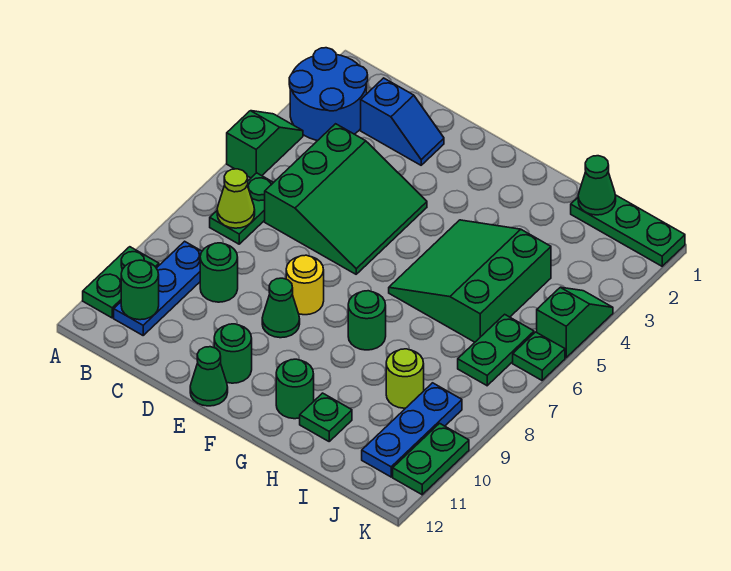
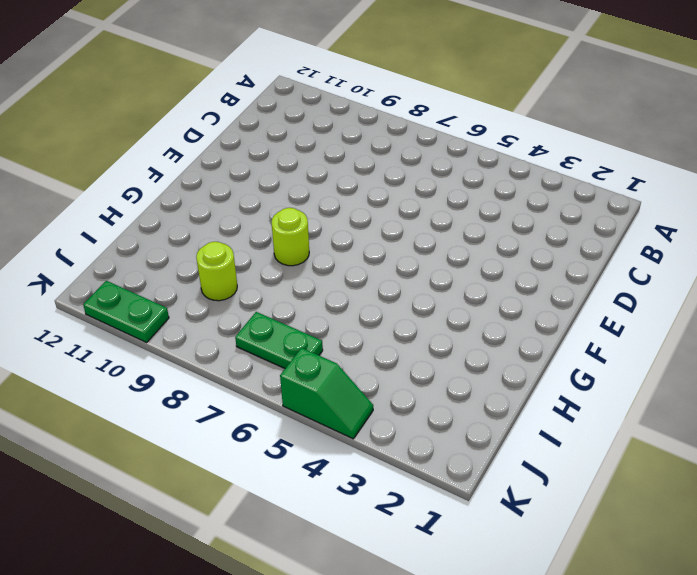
lime round brick G8 level 1 -> green round brick G8 level 1
none -> blue round brick A2:B3 level 1
none -> green slope A4:A5 level 1 top 5
none -> green plate A10:A11 level 1

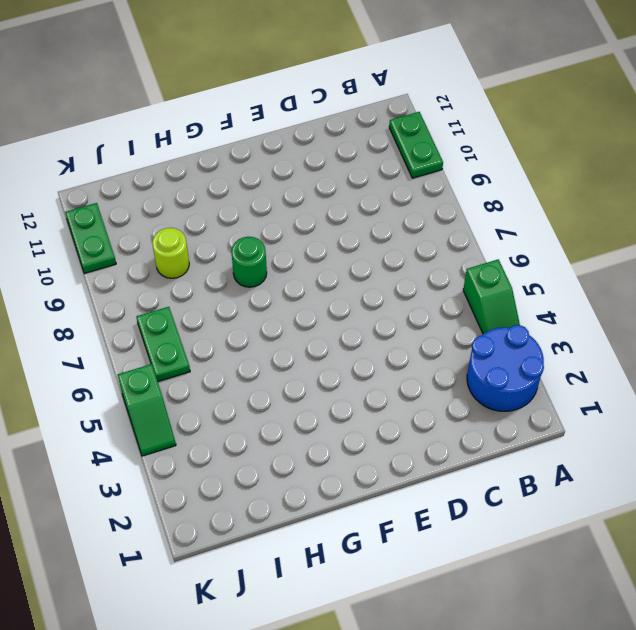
none -> green plate B6:B7 level 1
none -> blue plate B9:B11 level 1
none -> blue slope C2:D2 level 1 top C

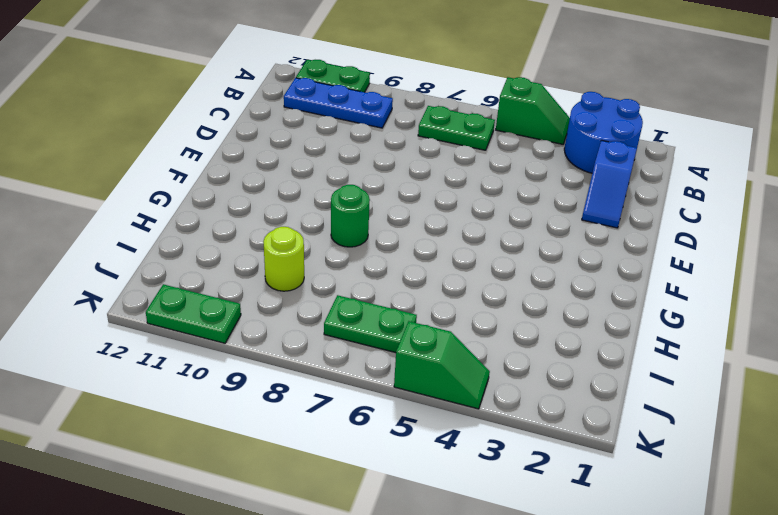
none -> green slope C4:E6 level 1 top C
none -> green round brick C9 level 1
none -> yellow round brick E8 level 1

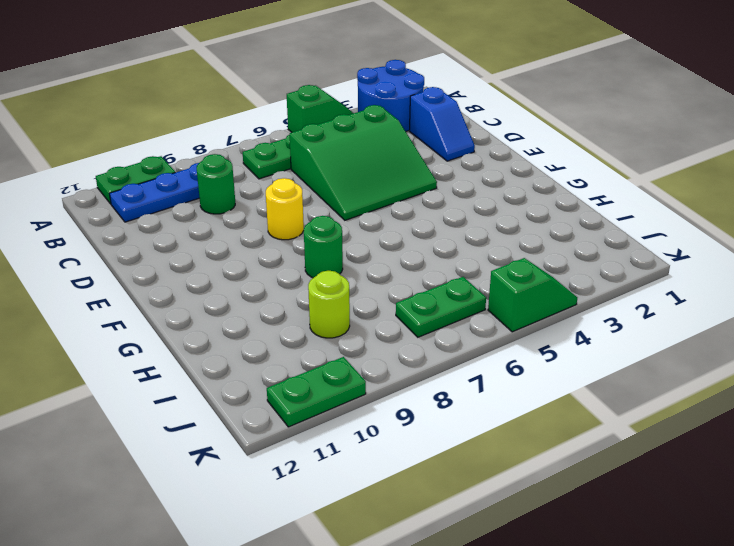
none -> green cone E9 level 1
none -> green round brick E11 level 1
none -> green cone E12 level 1

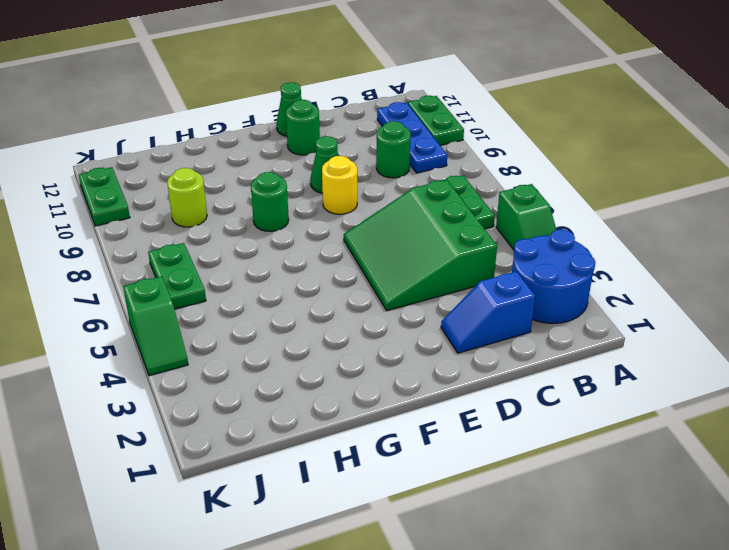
none -> green slope G4:I6 level 1 top I
none -> green round brick G11 level 1
none -> green plate H11 level 1

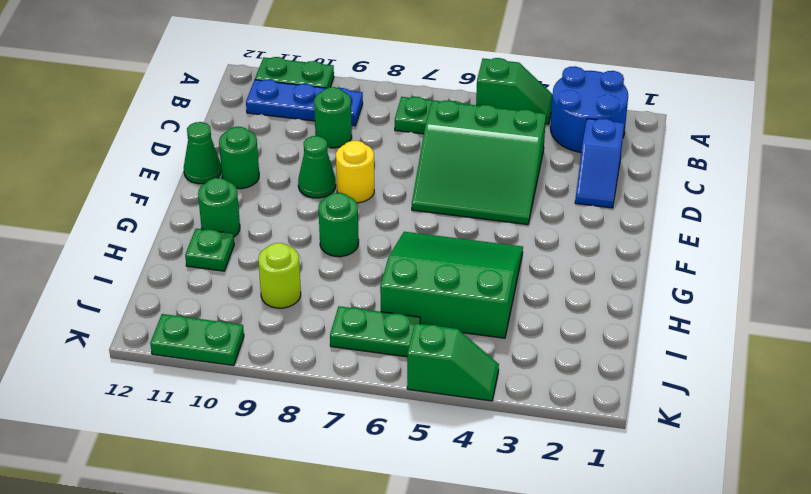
none -> green plate I1:K1 level 1
none -> blue plate J9:J11 level 1
none -> green plate K6 level 1

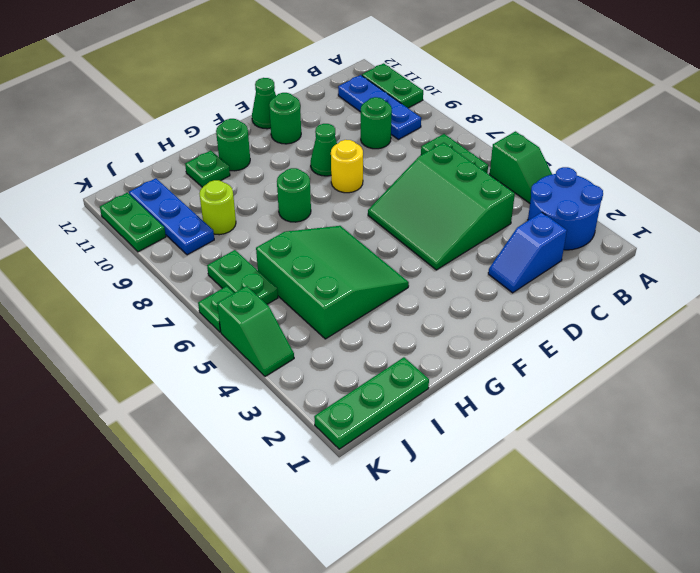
none -> lime cone B7 level 2
none -> green round brick B11 level 2
none -> green cone I1 level 2

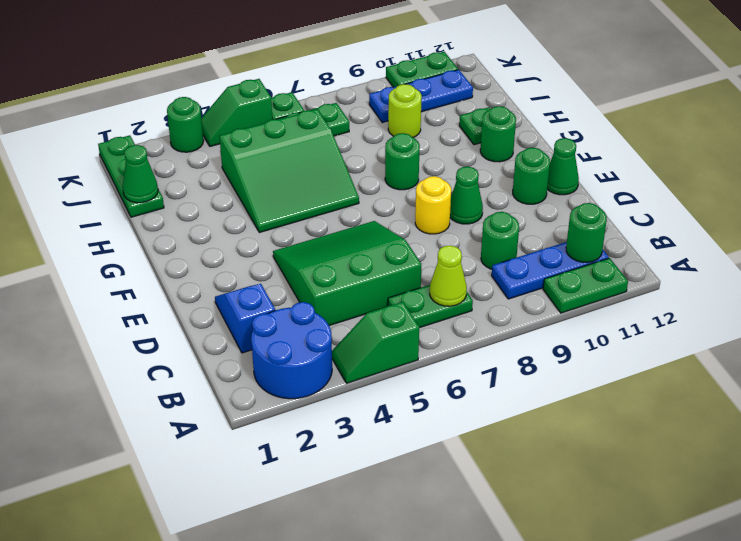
green round brick K3 level 1 -> none

